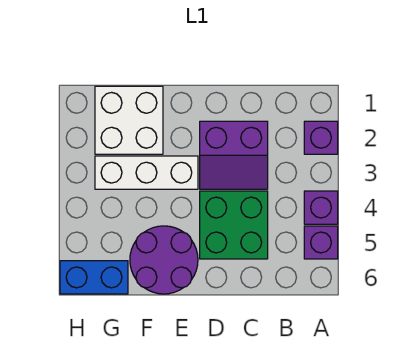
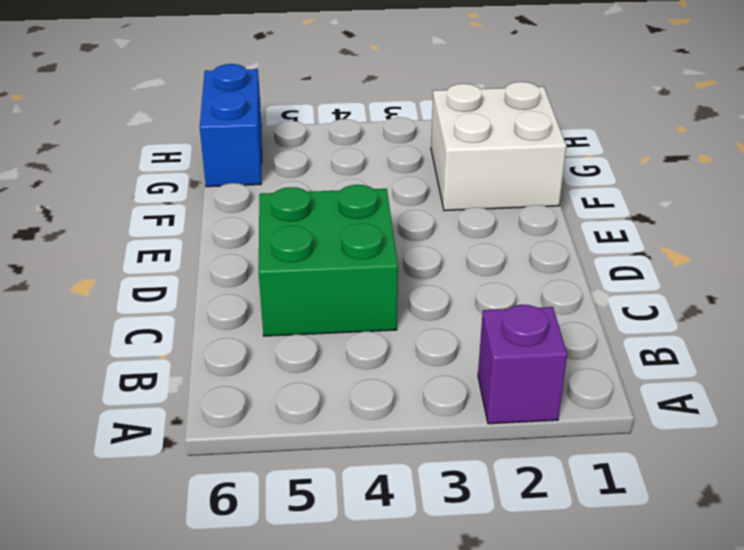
none -> purple brick A4 level 1
none -> purple brick A5 level 1

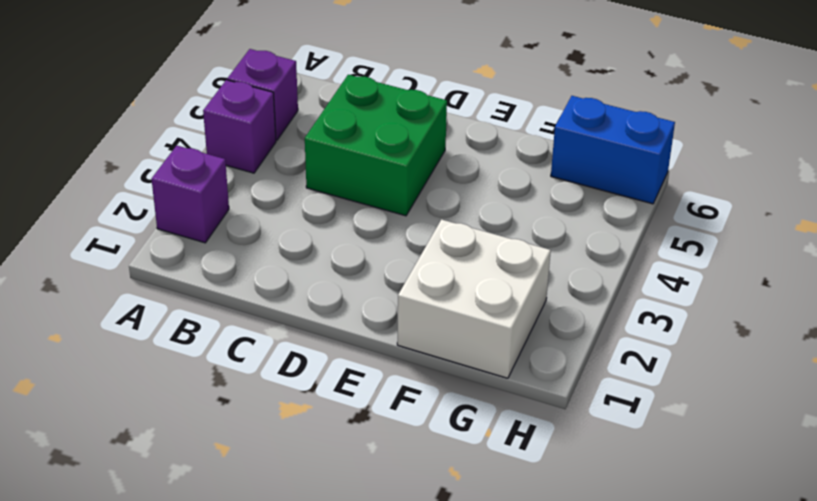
none -> purple slope C2:D3 level 1 top 2
none -> white brick E3:G3 level 1

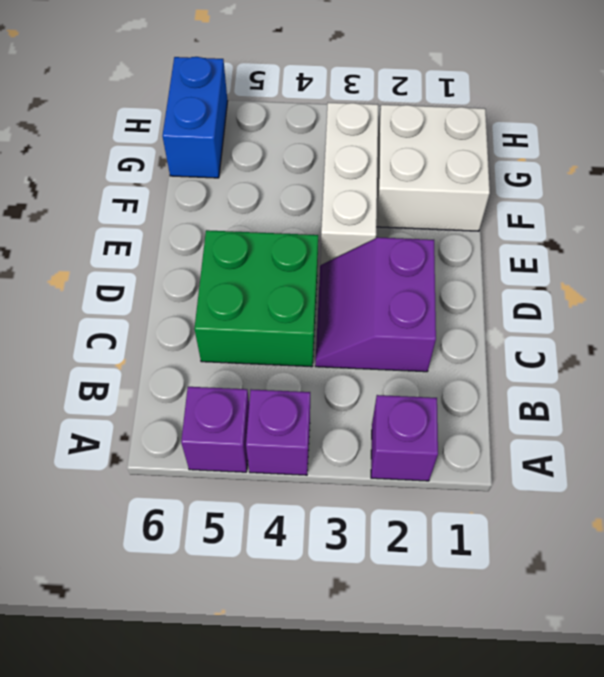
none -> purple round brick E5:F6 level 1

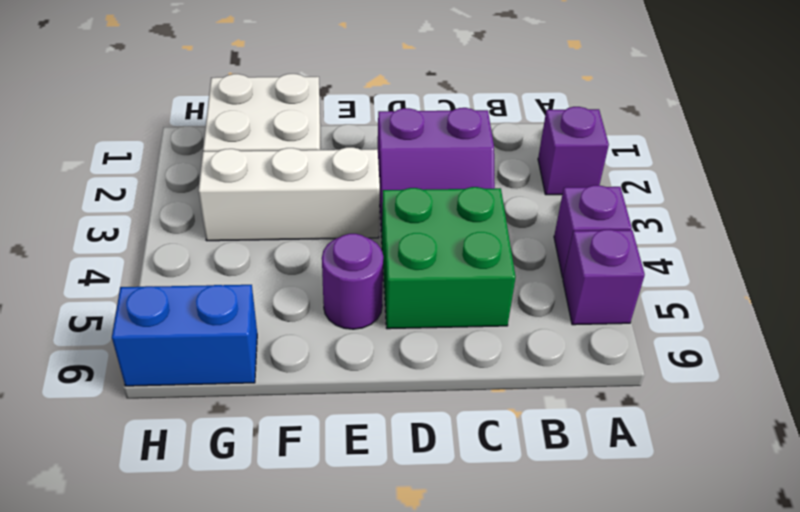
purple round brick E5 level 1 -> purple round brick E5:F6 level 1

